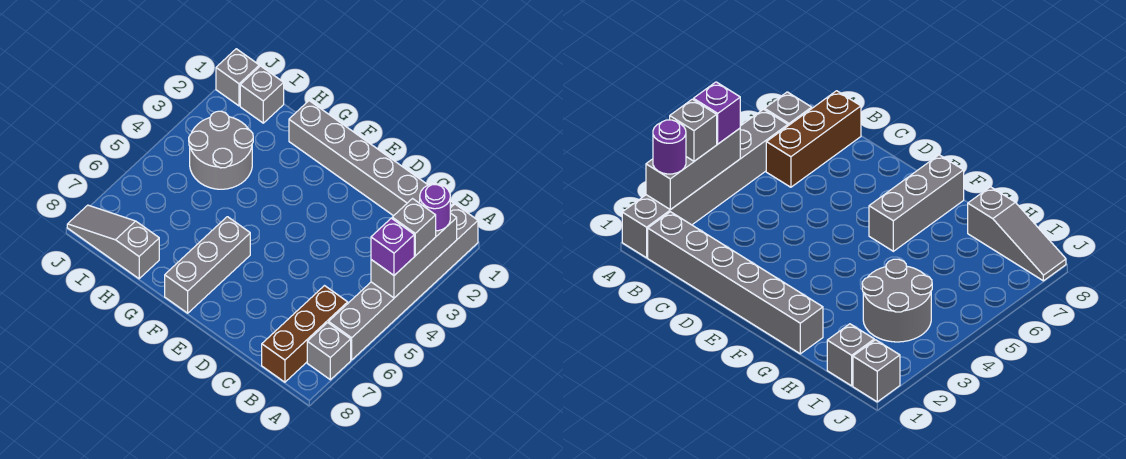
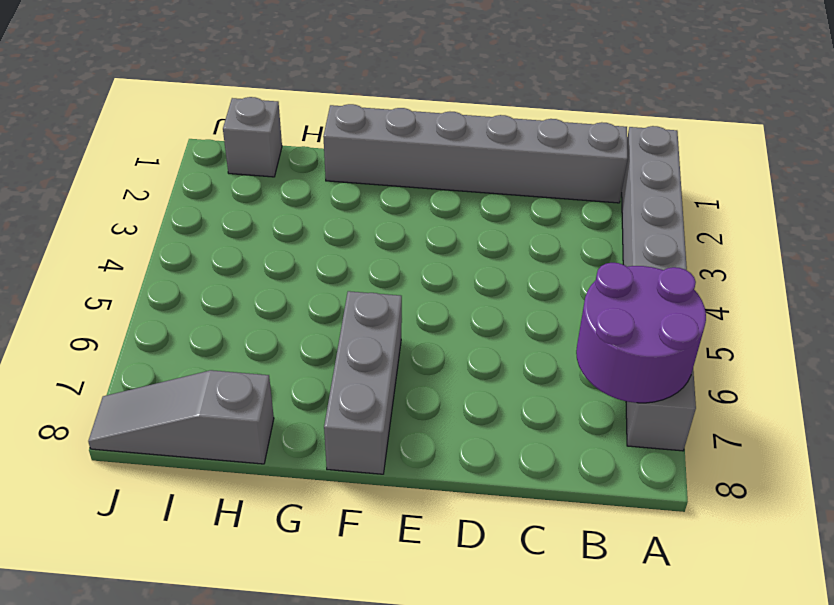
purple round brick A6:B7 level 2 -> none
none -> brown brick B6:B8 level 1
none -> grey round brick H3:I4 level 1
none -> grey brick J1 level 1

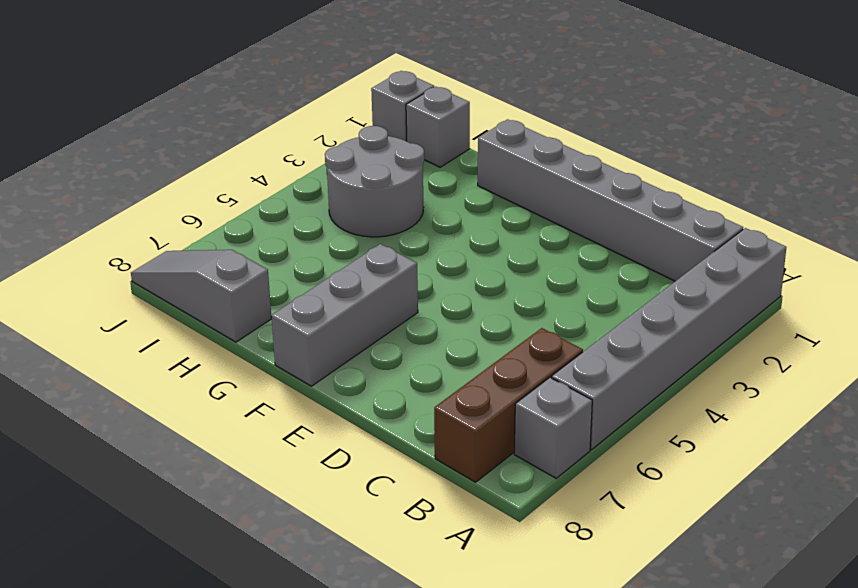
none -> grey brick A2:A4 level 2
none -> purple round brick A2 level 3
none -> grey brick A3 level 3

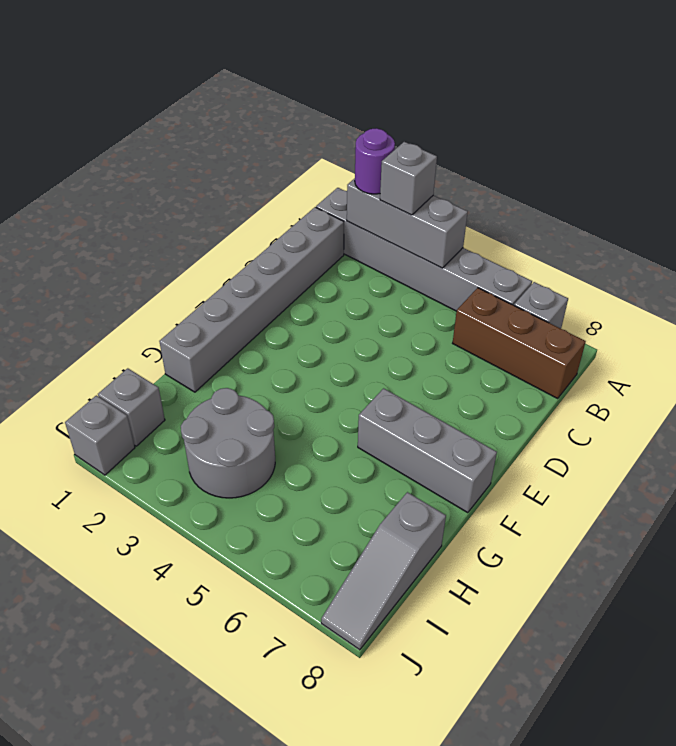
none -> purple brick A4 level 3

